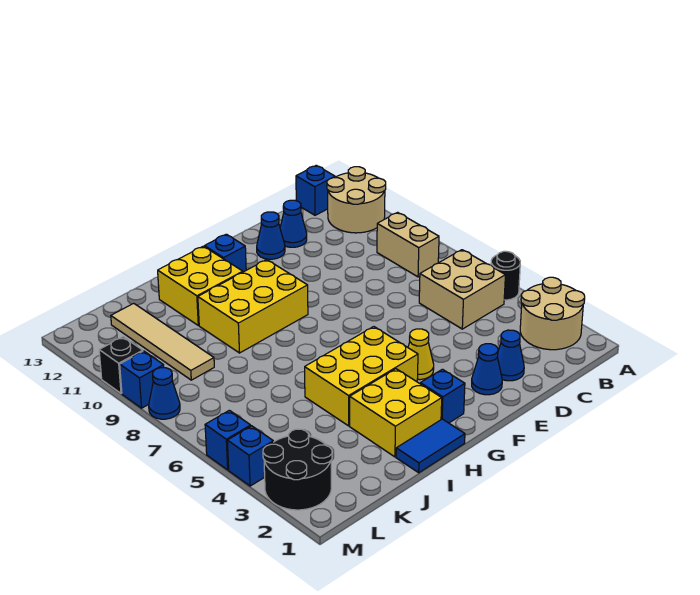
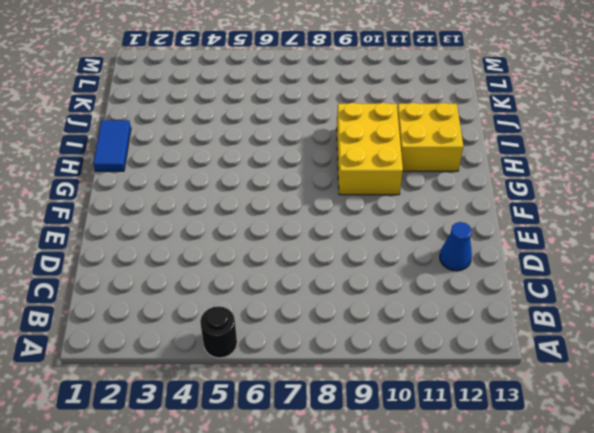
none -> tan round brick A2:B3 level 1
none -> tan round brick A11:B12 level 1
none -> tan brick B5:C6 level 1

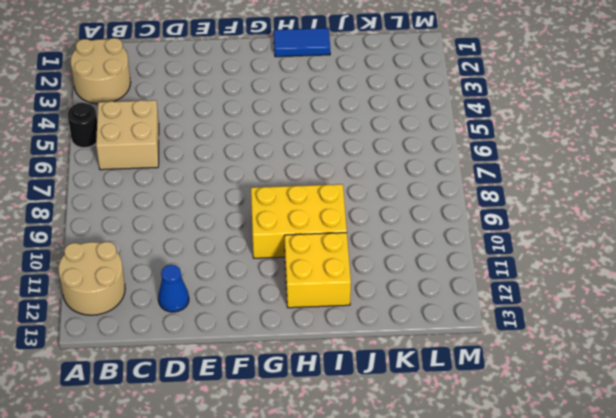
none -> tan brick B8:B9 level 1
none -> blue brick B13 level 1
none -> blue cone D2 level 1

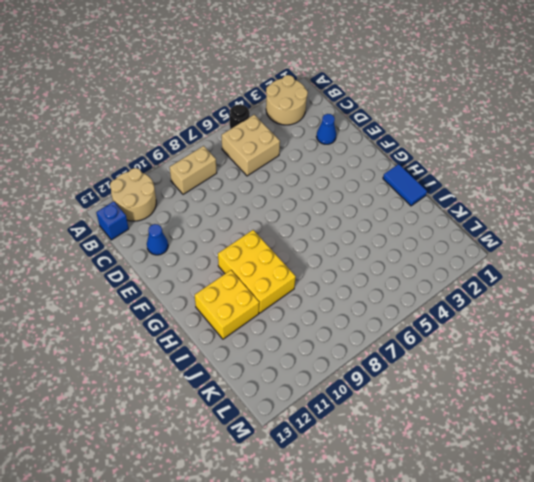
none -> blue cone E2 level 1
none -> blue cone E12 level 1
none -> yellow cone F4 level 1

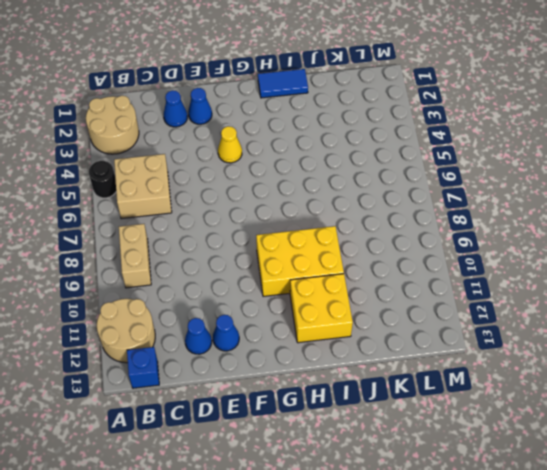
none -> blue brick G2 level 1
none -> yellow brick G4:I5 level 1
none -> blue brick G12 level 1

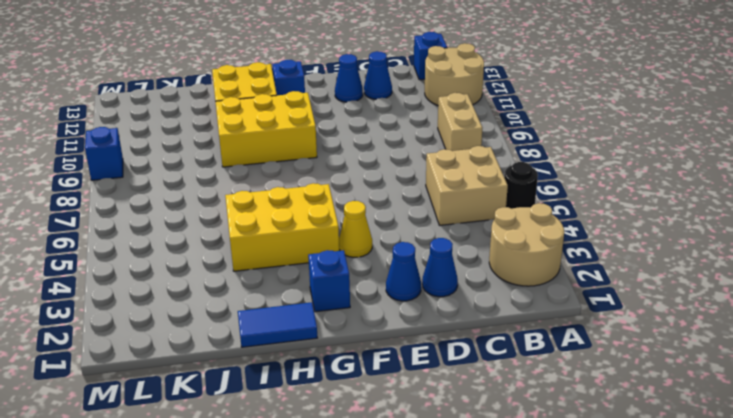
none -> yellow brick H2:I3 level 1
none -> tan tile K9:K12 level 1
none -> black round brick L2:M3 level 1

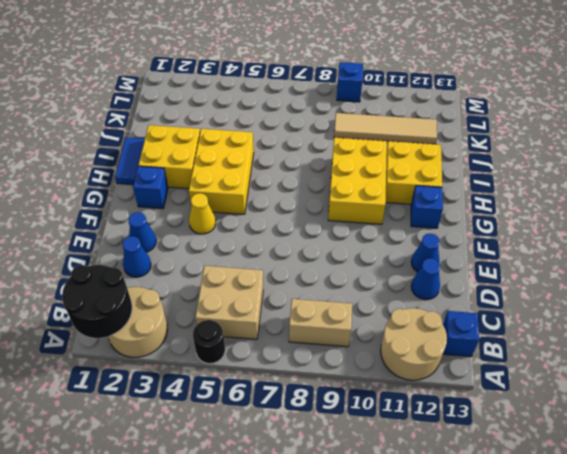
black round brick A1:B2 level 2 -> black round brick L2:M3 level 1
none -> blue brick M4 level 1
none -> blue brick M5 level 1
none -> blue cone M8 level 1

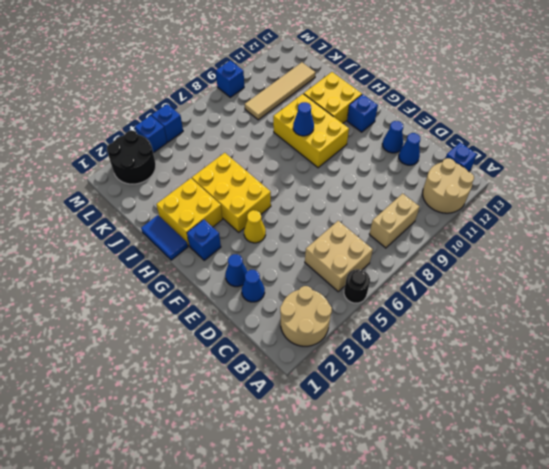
blue cone H9 level 2 -> blue cone M8 level 1
none -> black brick M10 level 1

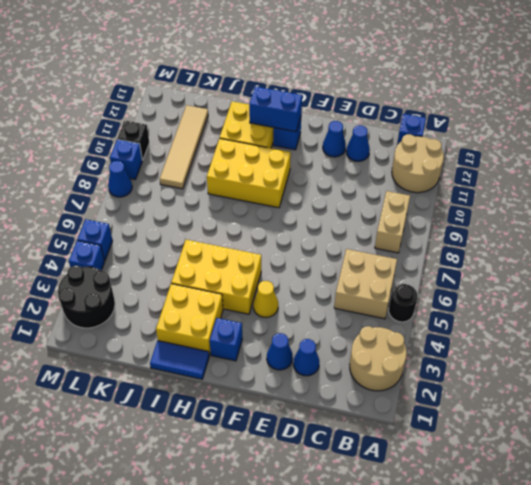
blue brick G12:H12 level 2 -> none

